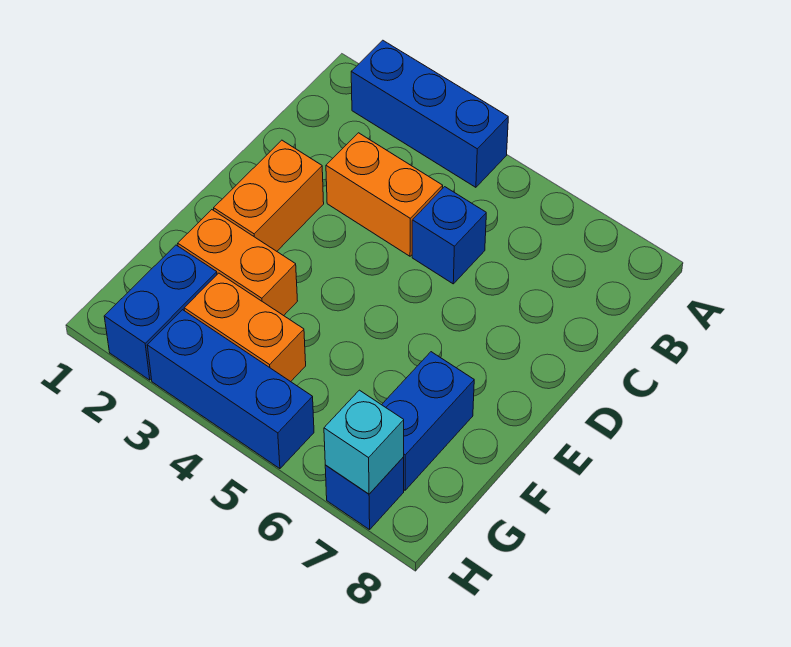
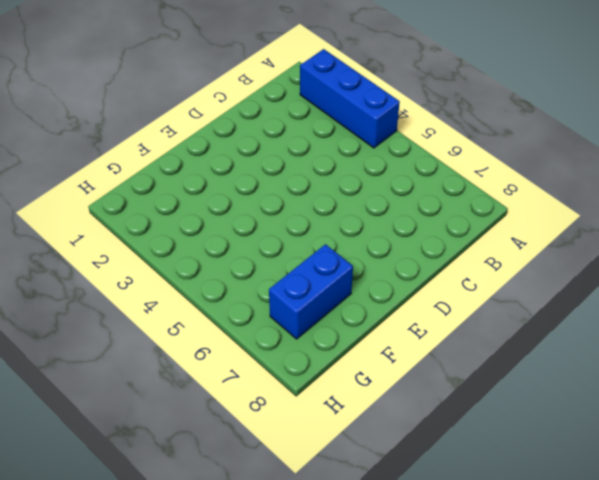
none -> orange brick C3:C4 level 1
none -> blue brick C5 level 1

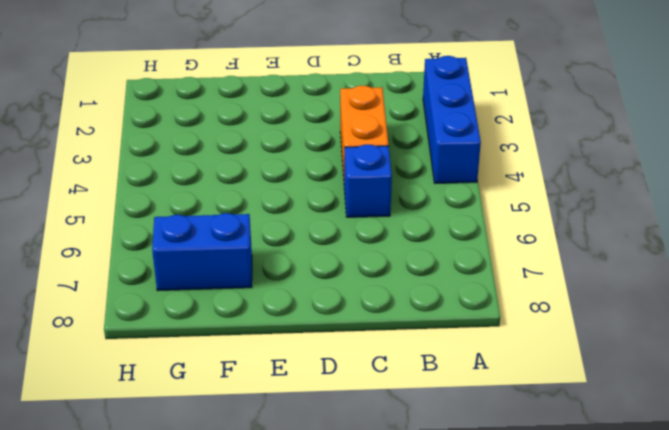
none -> orange brick D2:E2 level 1
none -> orange brick F2:F3 level 1

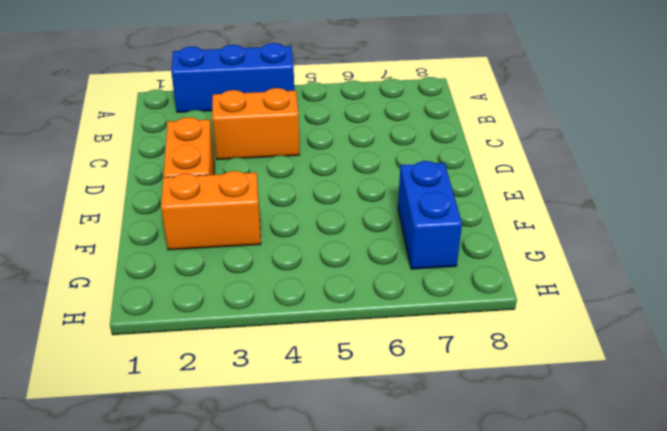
none -> blue brick C5 level 1
none -> blue brick G2:H2 level 1

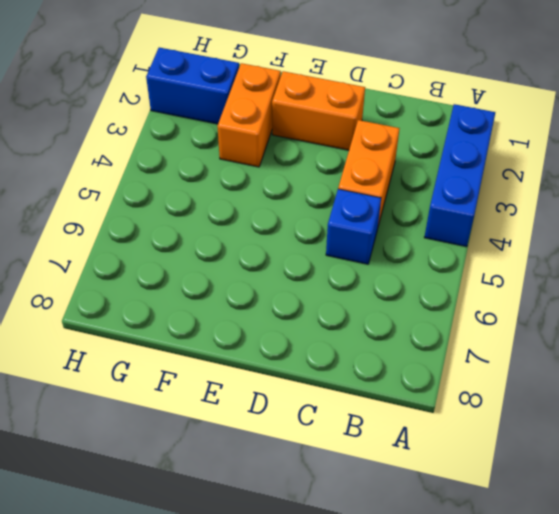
none -> blue brick F7:G7 level 1
none -> orange brick G3:G4 level 1

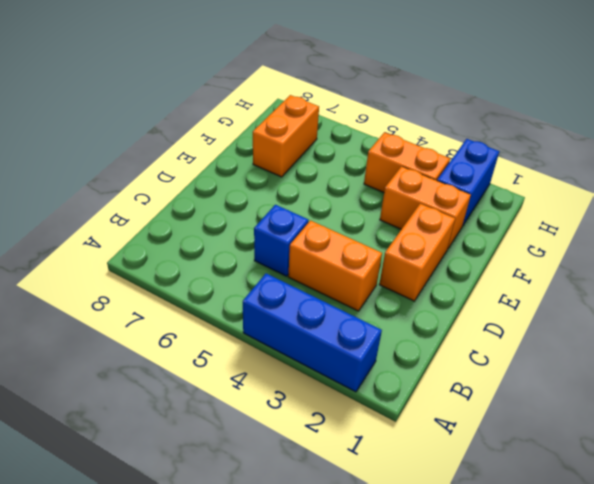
orange brick F7:G7 level 1 -> blue brick F7:G7 level 1
none -> blue brick H3:H5 level 1
none -> blue brick H7 level 1

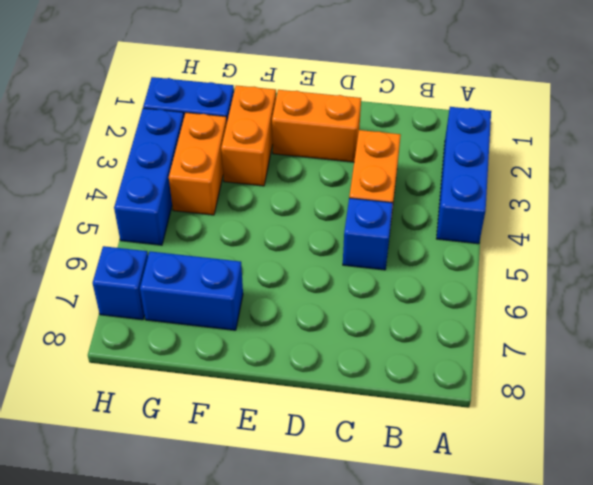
none -> cyan brick H7 level 2

